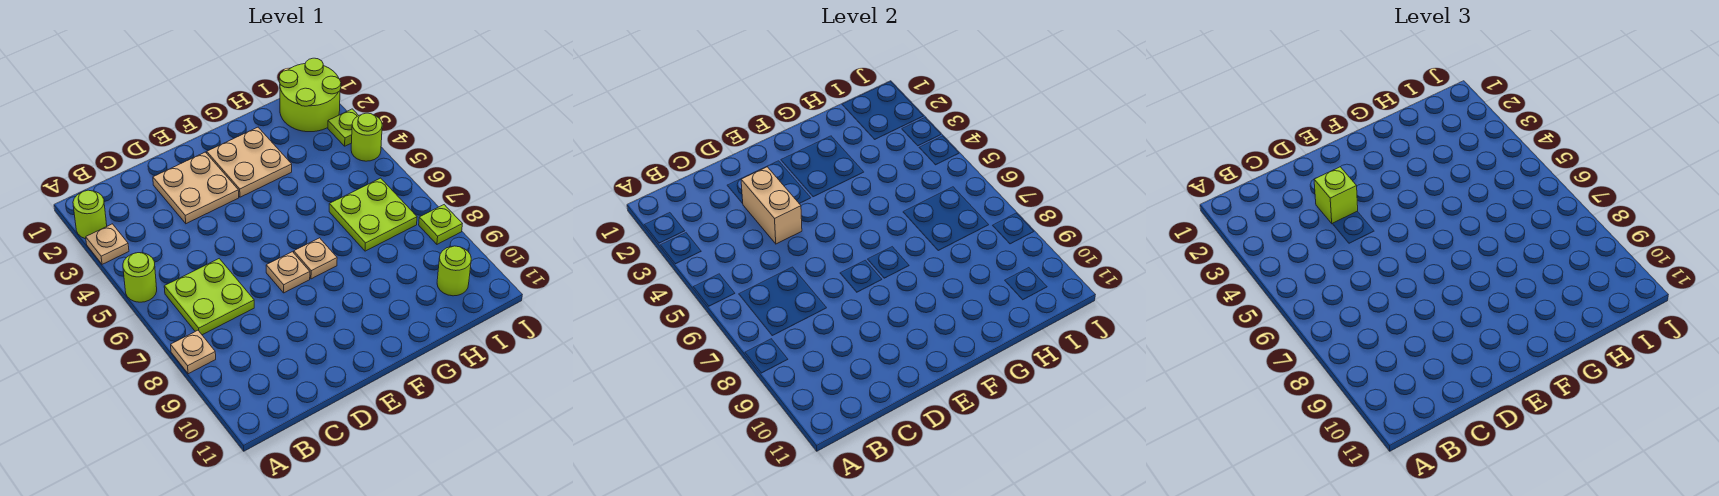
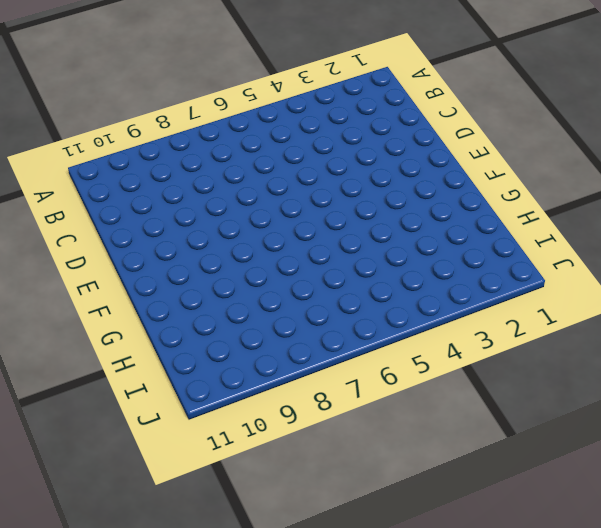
none -> lime round brick A2 level 1
none -> tan plate A3 level 1
none -> lime round brick A5 level 1

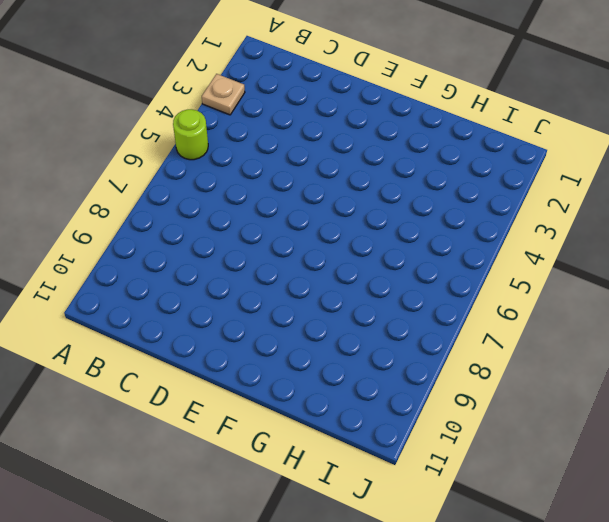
none -> lime round brick A2 level 1
none -> tan plate A8 level 1
none -> lime plate B6:C7 level 1

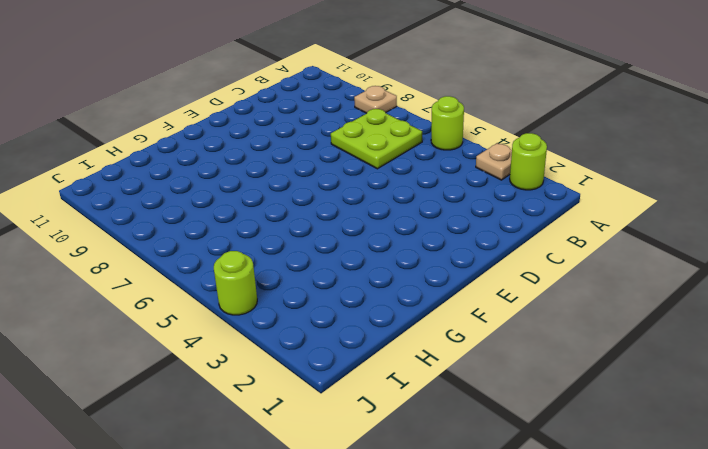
none -> tan plate D2:E3 level 1
none -> tan plate E7 level 1
none -> tan plate F2:G3 level 1

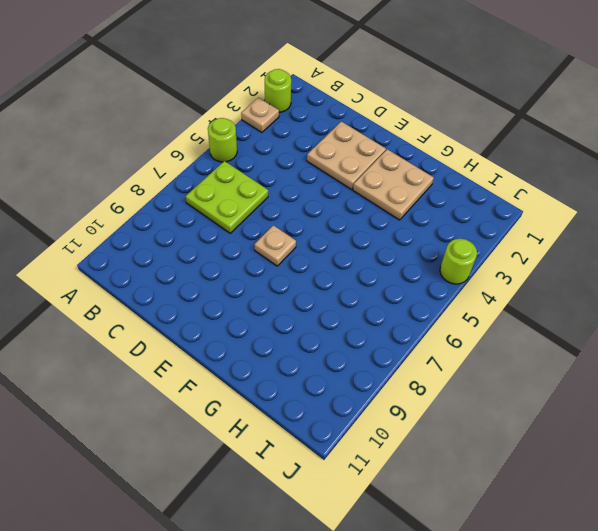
none -> tan plate A8 level 1
none -> tan plate F7 level 1
none -> lime plate H6:I7 level 1

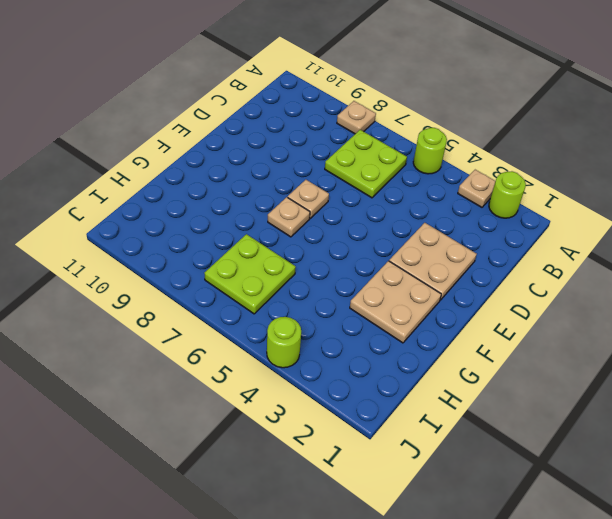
none -> lime round brick I1:J2 level 1
none -> lime round brick I10 level 1
none -> lime plate J3 level 1

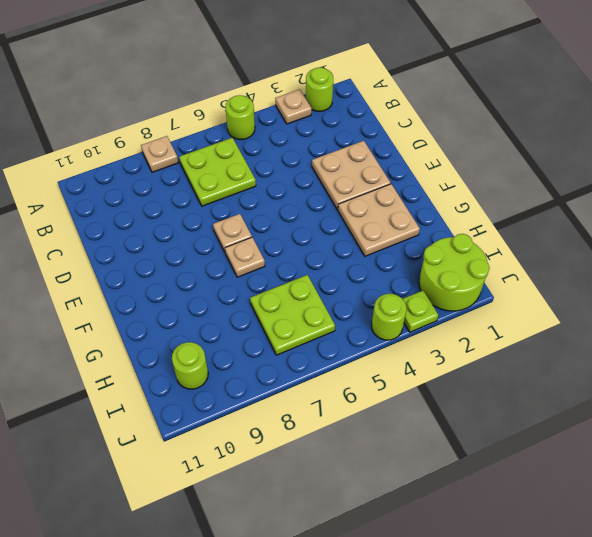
none -> lime plate J8 level 1
none -> tan brick D3:D4 level 2
none -> lime brick D3 level 3

